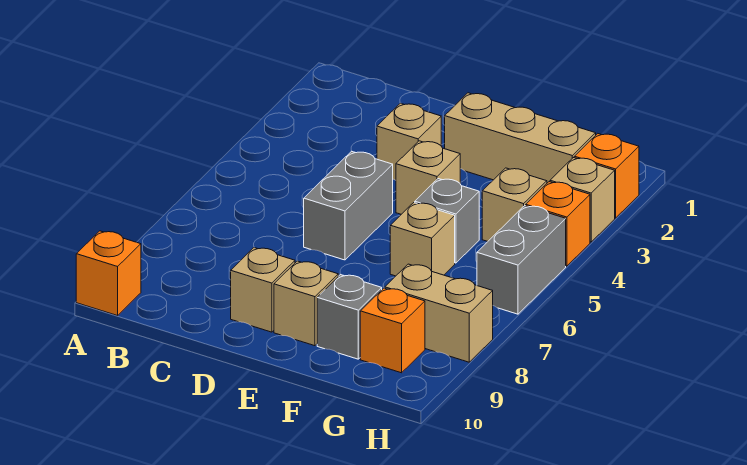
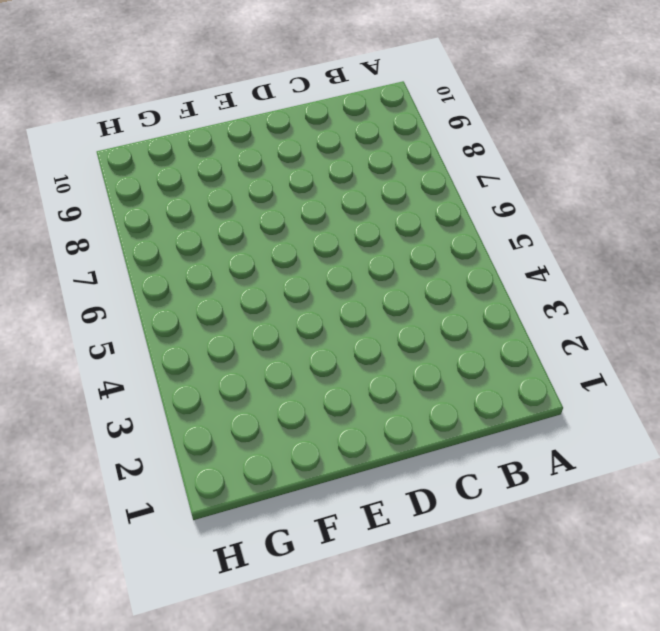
none -> orange brick A10 level 1
none -> tan brick D3 level 1
none -> grey brick D5:D6 level 1

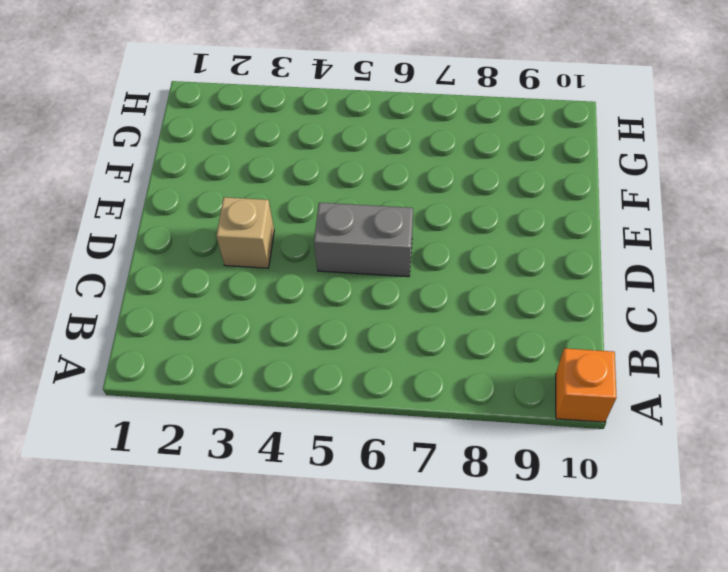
none -> tan brick D9 level 1
none -> tan brick E2:G2 level 1
none -> tan brick E4 level 1

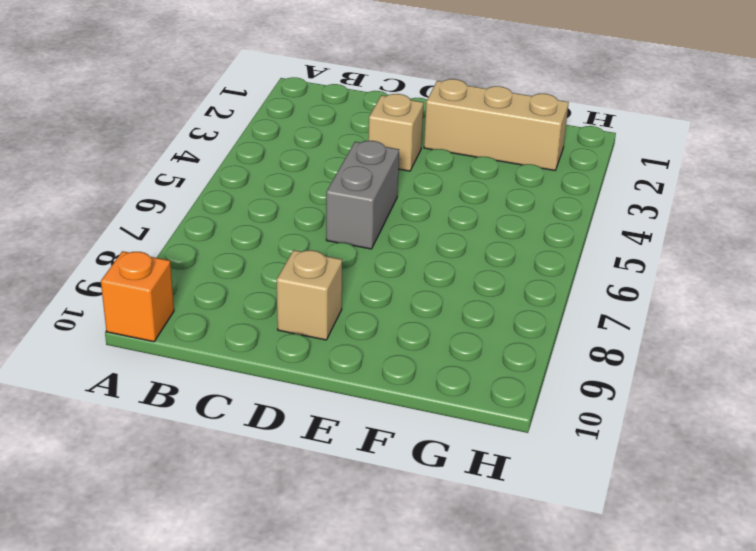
none -> tan brick E4 level 1
none -> tan brick E9 level 1
none -> grey brick F5 level 1

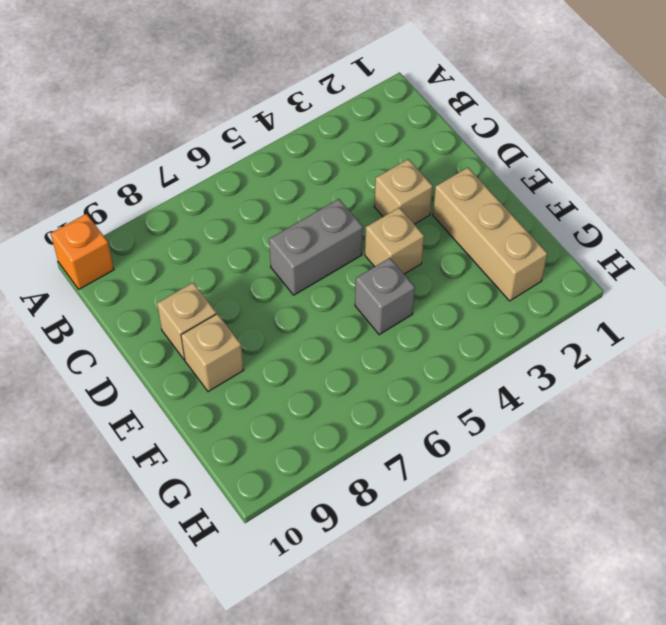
none -> tan brick F6 level 1
none -> grey brick F9 level 1
none -> tan brick G4 level 1

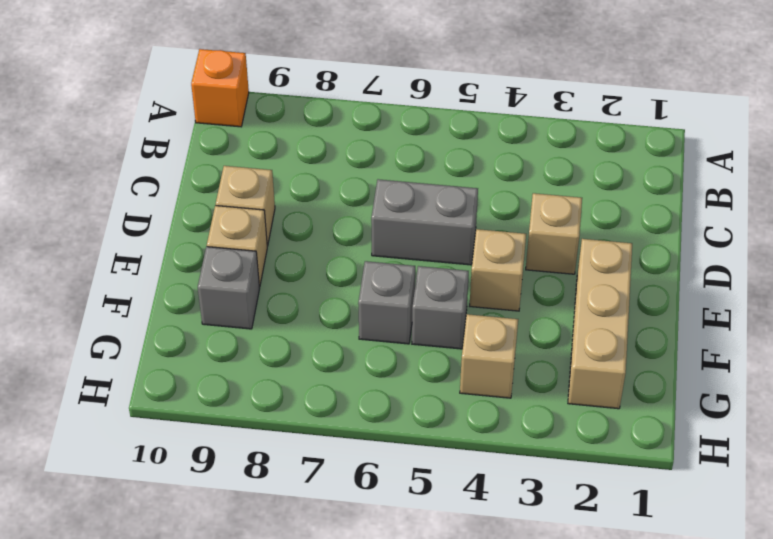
grey brick F6 level 1 -> tan brick F6 level 1
none -> tan brick G8:H8 level 1
none -> orange brick G9 level 1
none -> orange brick H2 level 1

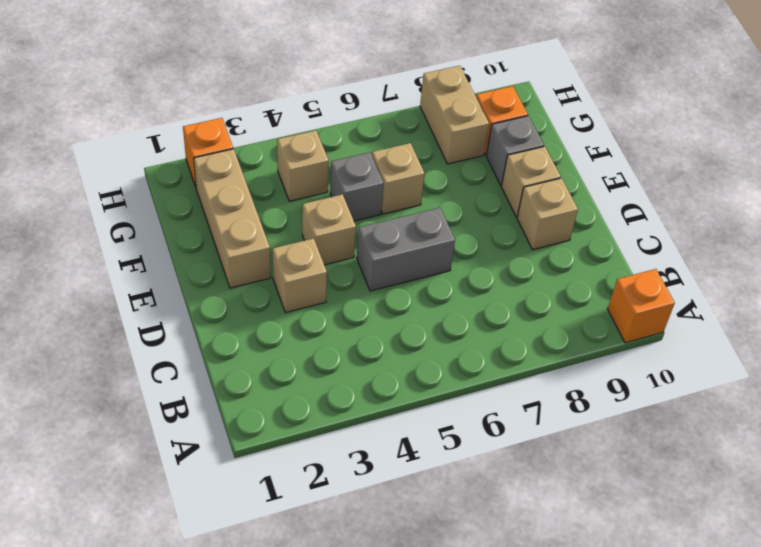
none -> tan brick H3 level 1
none -> orange brick H4 level 1
none -> grey brick H5:H6 level 1

